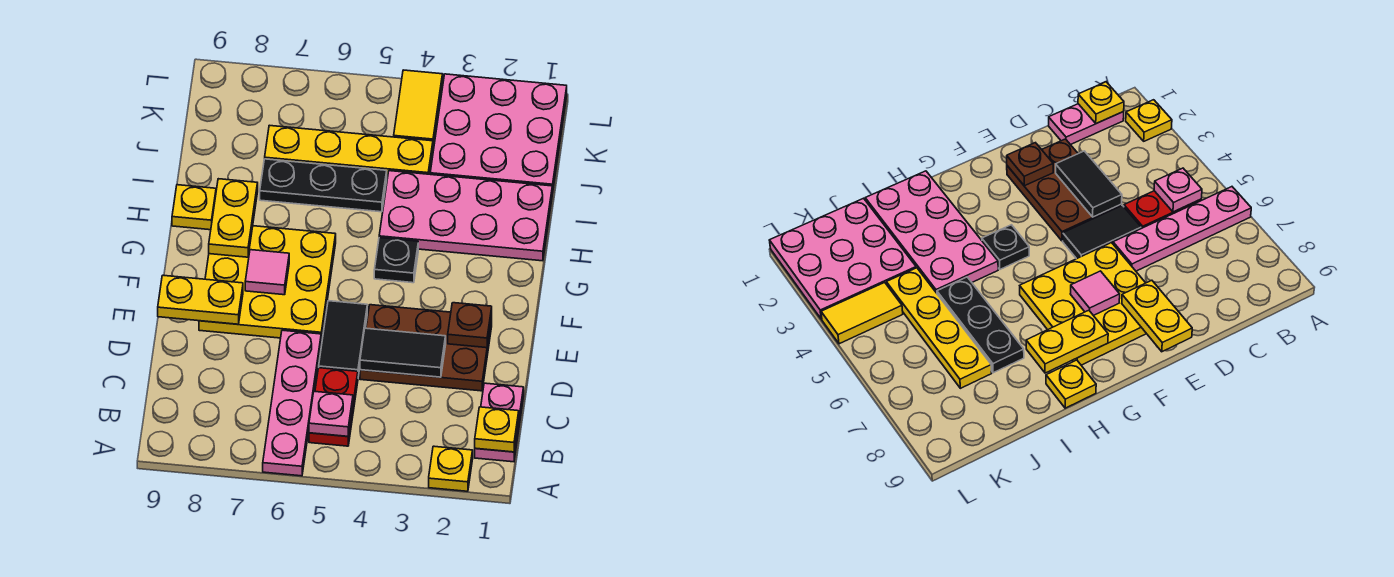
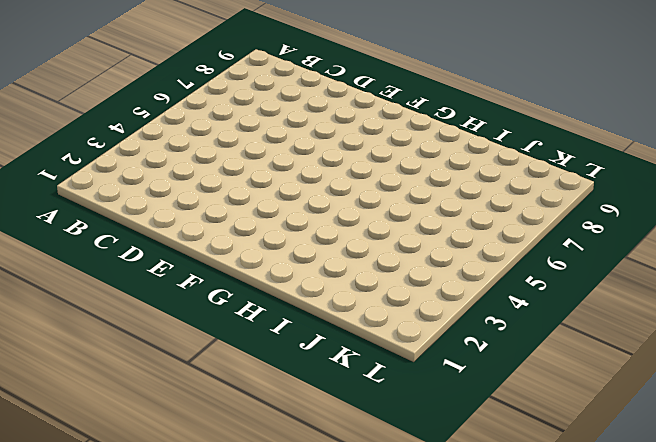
none -> yellow plate A2 level 1
none -> pink plate A6:D6 level 1
none -> pink plate B1:C1 level 1

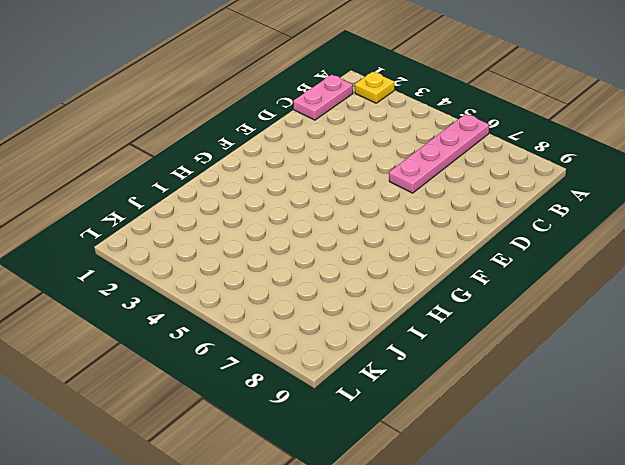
none -> red plate B5:C5 level 1
none -> brown plate D2:E4 level 1
none -> black tile D5:E5 level 1

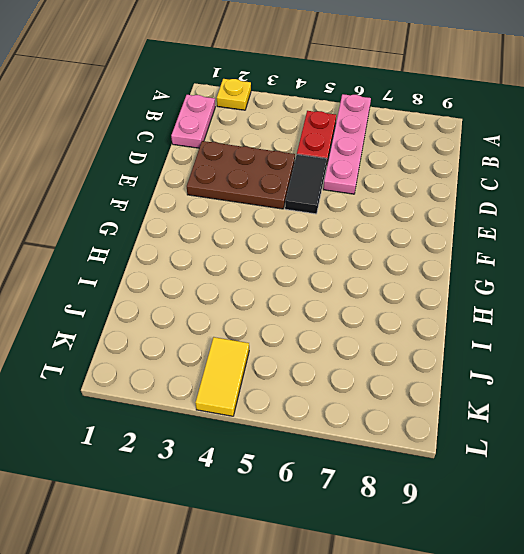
none -> yellow plate E6:G8 level 1
none -> black plate G4 level 1
none -> pink plate H1:I4 level 1

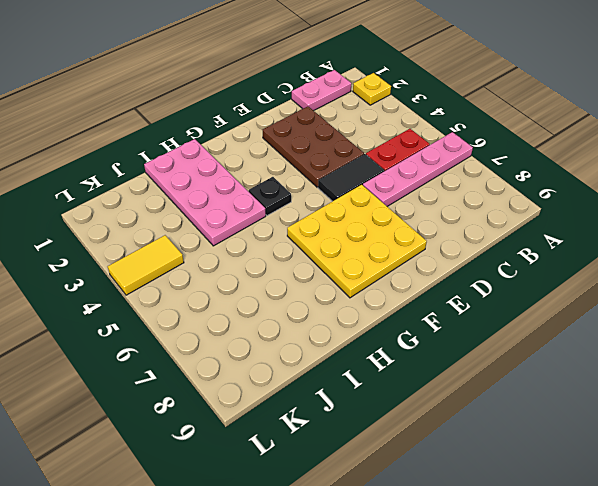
none -> yellow plate H9 level 1
none -> black plate I5:I7 level 1
none -> pink plate J1:L3 level 1

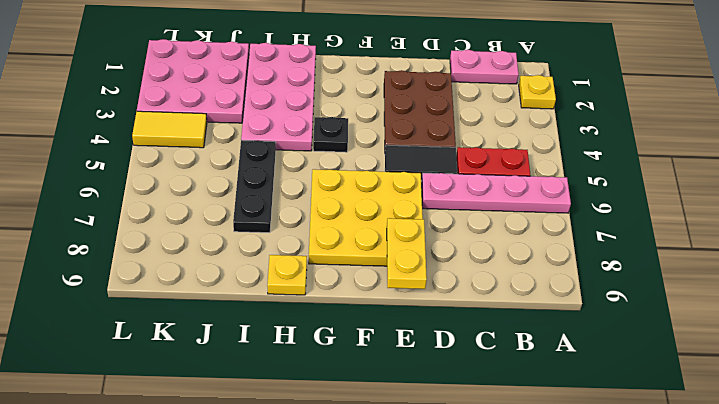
none -> yellow plate J4:J7 level 1
none -> yellow plate B1 level 2
none -> pink plate B5 level 2

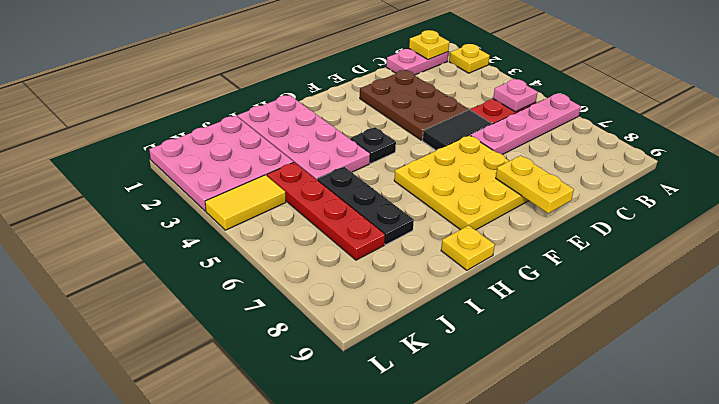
red plate J4:J7 level 1 -> yellow plate J4:J7 level 1
none -> black tile D3:D4 level 2
none -> brown plate E2 level 2
none -> pink tile F7 level 2

